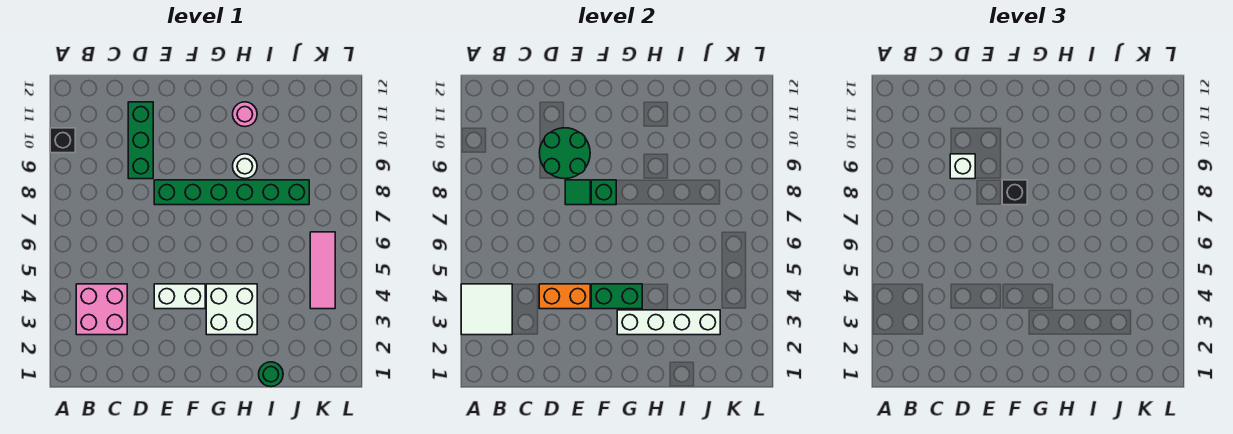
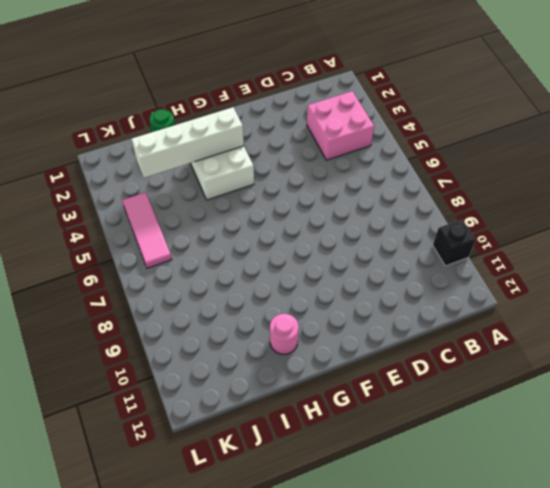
none -> green brick D9:D11 level 1
none -> white brick E4:F4 level 1
none -> green brick E8:J8 level 1

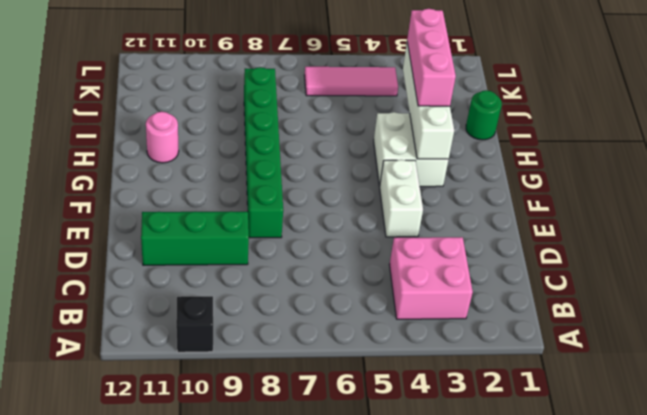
pink brick H3:J3 level 3 -> none
none -> white round brick H9 level 1
none -> white tile A3:B4 level 2
none -> orange brick D4:E4 level 2

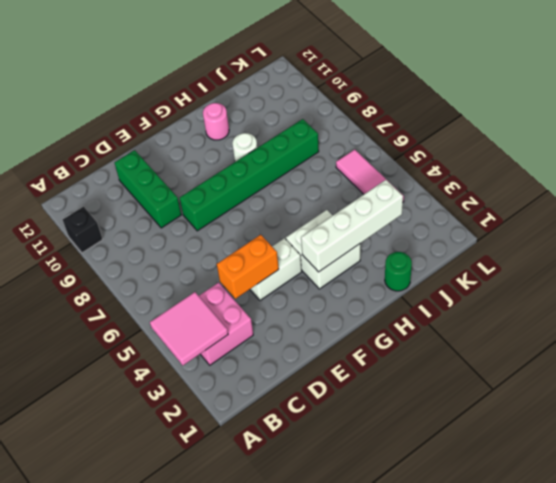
pink tile A3:B4 level 2 -> white tile A3:B4 level 2
none -> green round brick D9:E10 level 2
none -> green tile E8 level 2
none -> green brick F4:G4 level 2

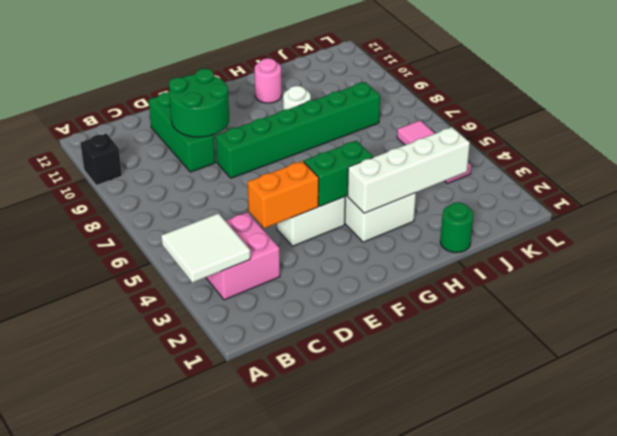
none -> green tile E8 level 2
none -> green brick F8 level 2
none -> white brick D9 level 3

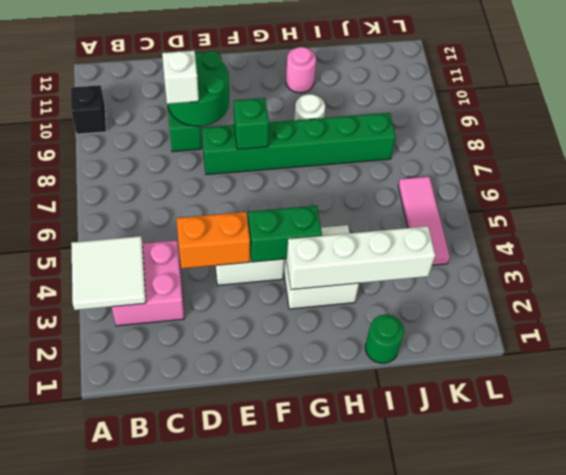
none -> green tile E8 level 2
none -> black brick F8 level 3

